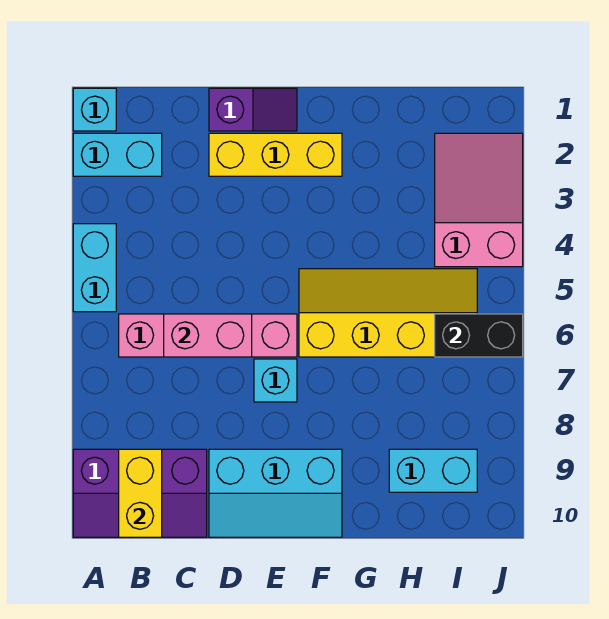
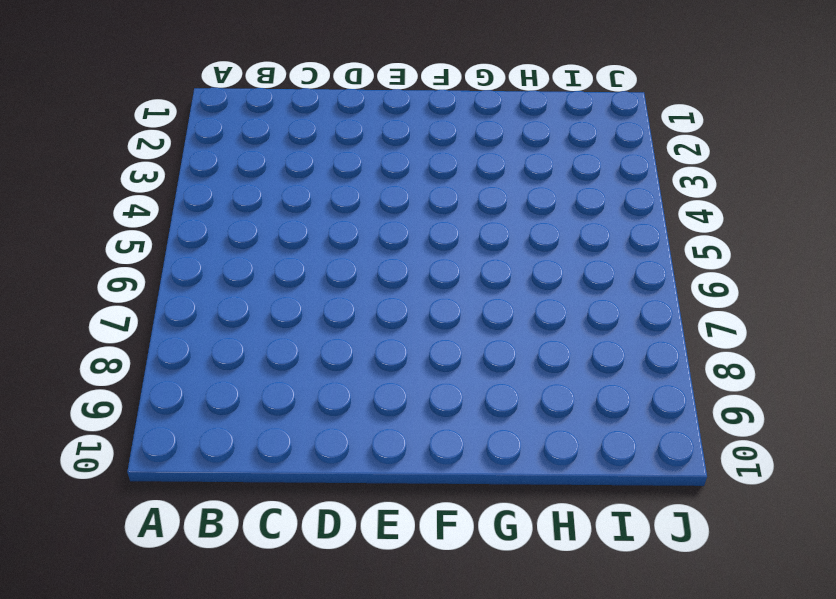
none -> cyan brick A1 level 1
none -> cyan brick A2:B2 level 1
none -> cyan brick A4:A5 level 1

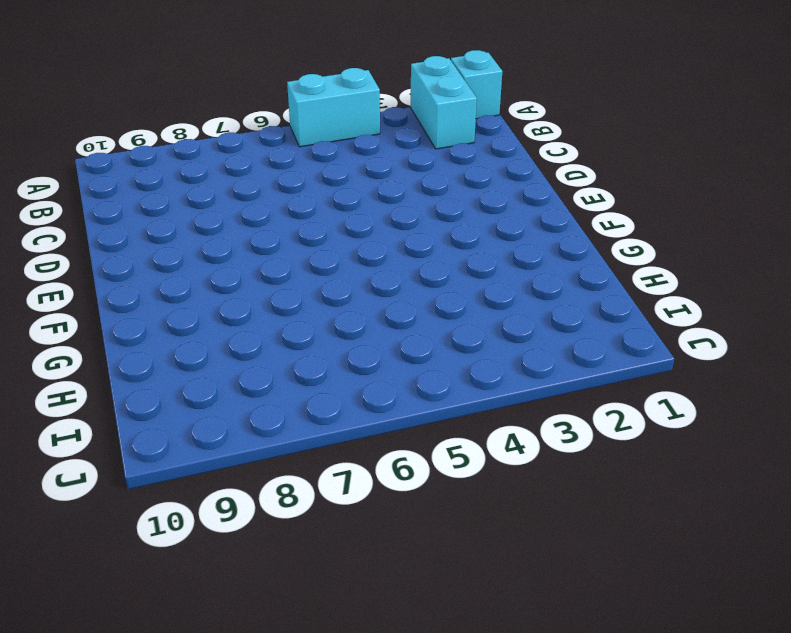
none -> purple slope A9:C10 level 1 top 9
none -> pink brick B6:E6 level 1
none -> purple slope D1:E1 level 1 top D

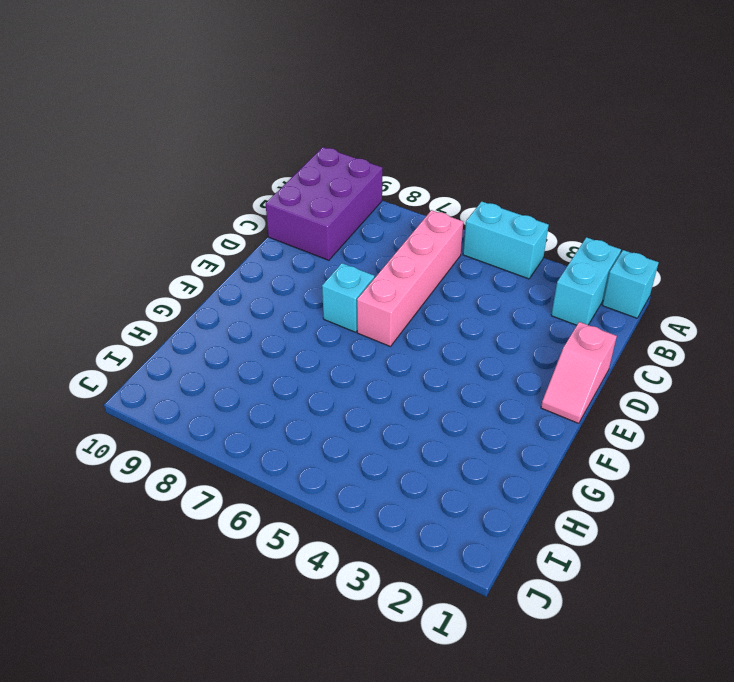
purple brick A9:C10 level 1 -> purple slope A9:C10 level 1 top 9
pink slope D1:E1 level 1 top D -> purple slope D1:E1 level 1 top D
none -> yellow brick D2:F2 level 1
none -> cyan slope D9:F10 level 1 top 9
none -> yellow slope F5:I6 level 1 top 6

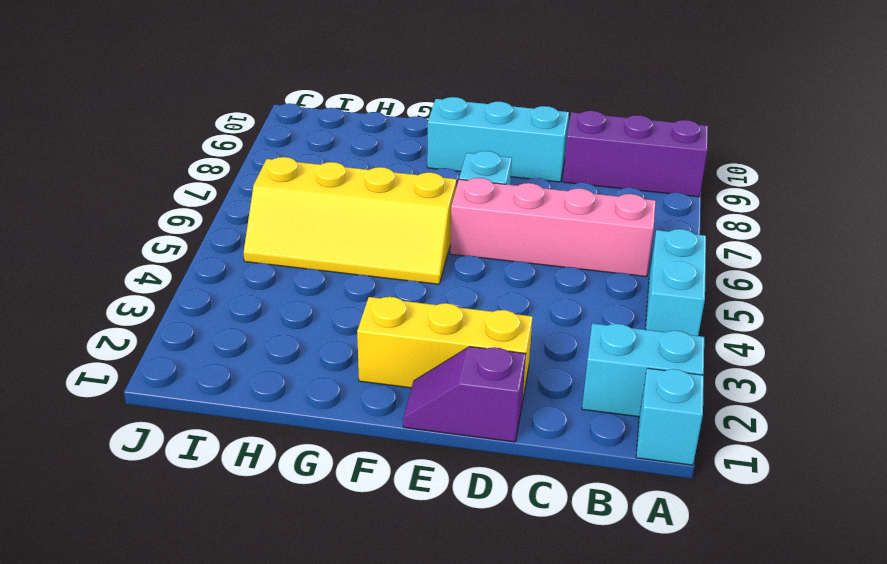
none -> cyan brick H9:I9 level 1
none -> pink slope I2:J4 level 1 top 4
none -> yellow brick B9:B10 level 2

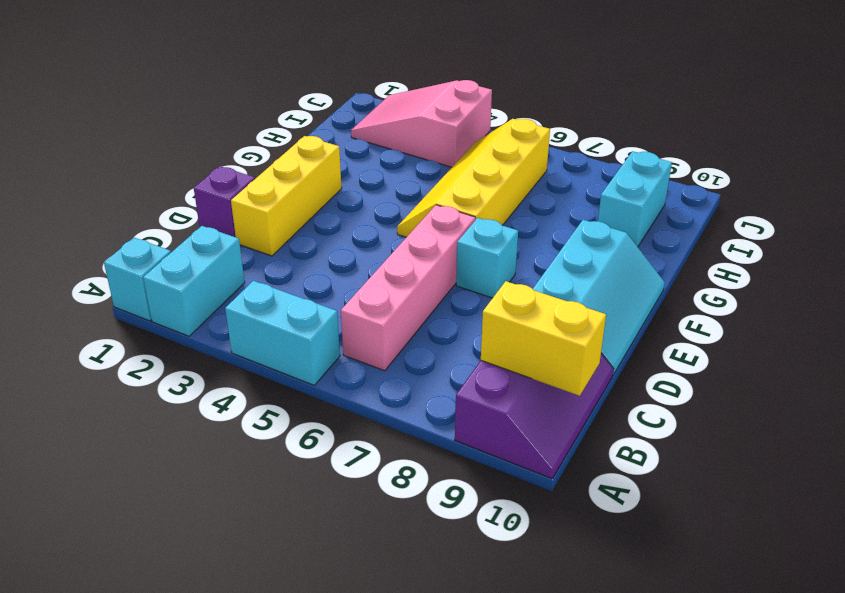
none -> pink brick C6:D6 level 2
none -> black brick I6:J6 level 2

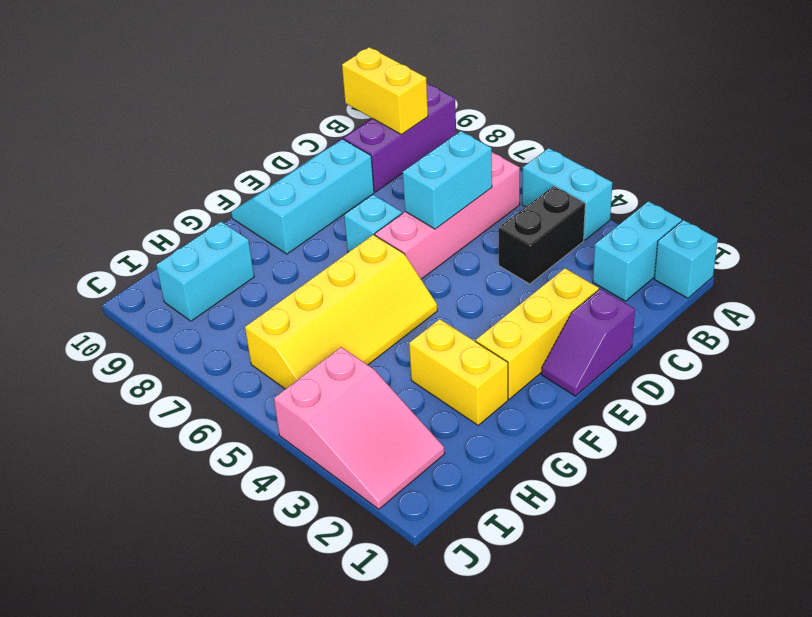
black brick B4:C4 level 1 -> black brick I6:J6 level 2
cyan brick C6:D6 level 2 -> pink brick C6:D6 level 2
yellow brick G2:G3 level 1 -> none

